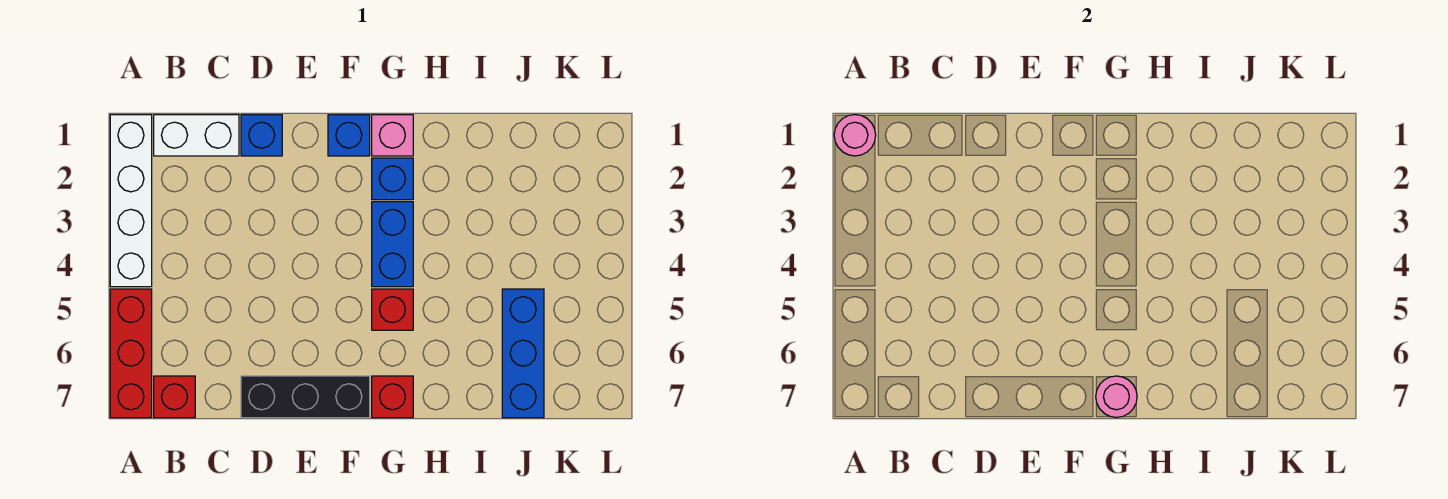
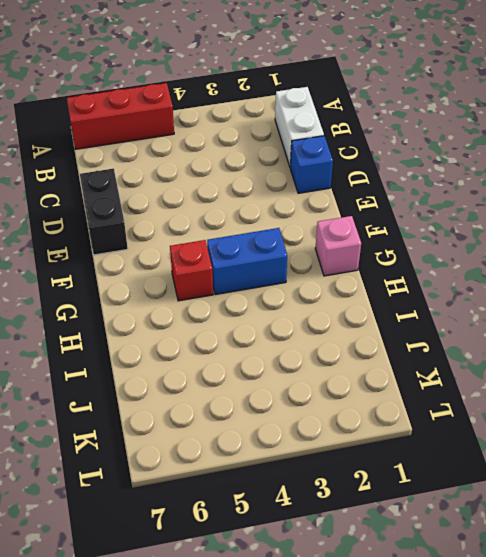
black brick D7:E7 level 1 -> black brick D7:F7 level 1
none -> white brick A1:A4 level 1
none -> red brick B7 level 1
none -> blue brick F1 level 1

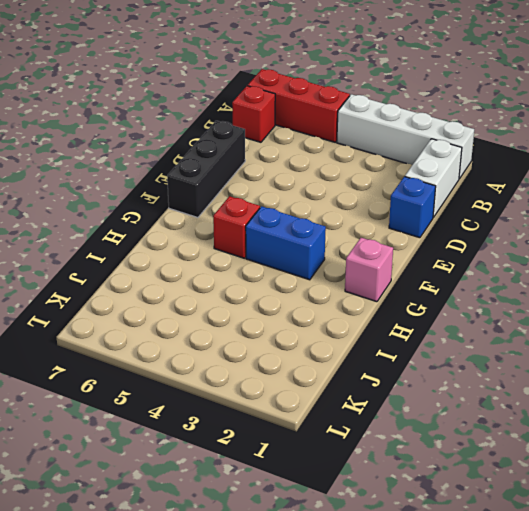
none -> blue brick F1 level 1
none -> blue brick G2 level 1
none -> red brick G7 level 1

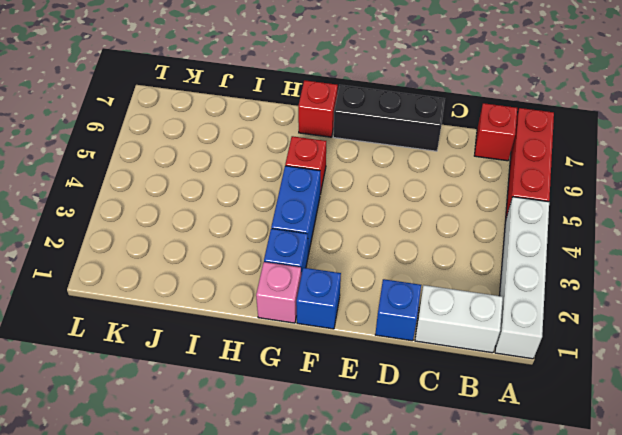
none -> blue brick J5:J7 level 1
none -> pink round brick A1 level 2
none -> pink round brick G7 level 2

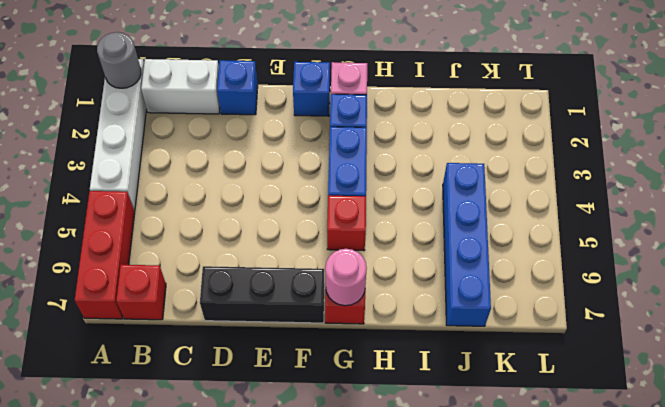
grey round brick A1 level 2 -> pink round brick A1 level 2
blue brick J4:J7 level 1 -> blue brick J5:J7 level 1

